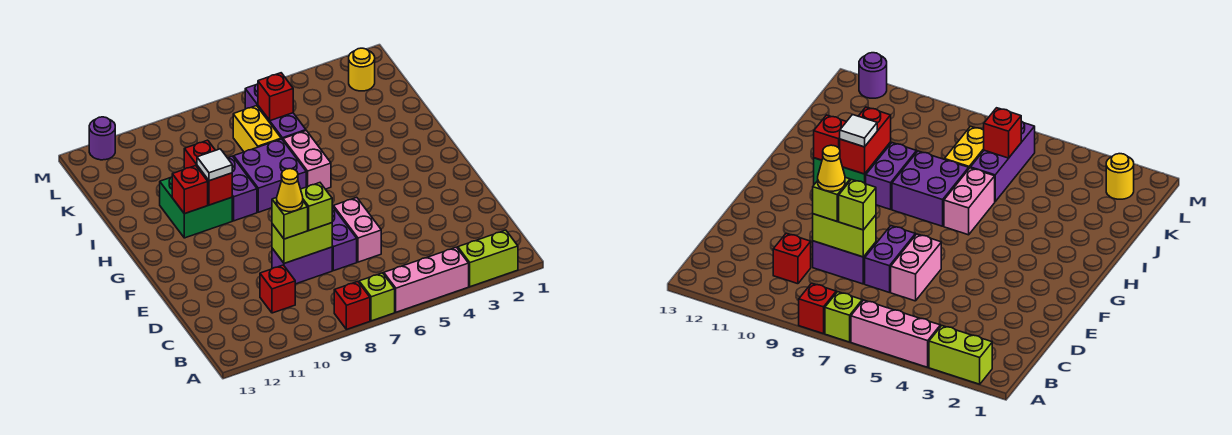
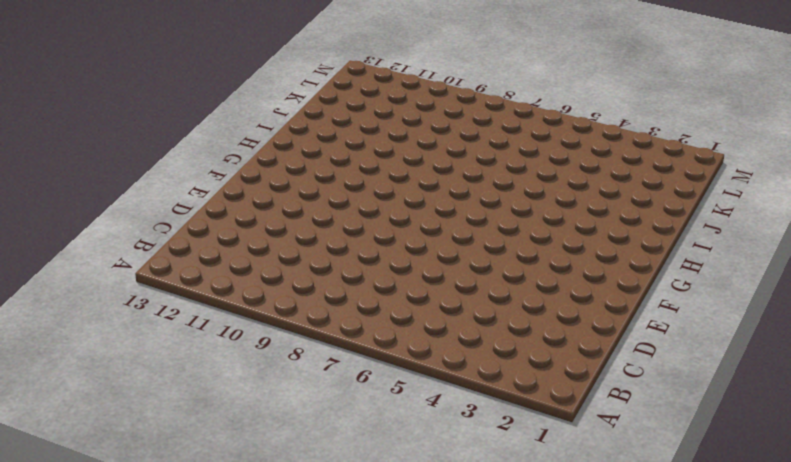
none -> lime brick A2:A3 level 1
none -> pink brick A4:A6 level 1
none -> lime brick A7 level 1

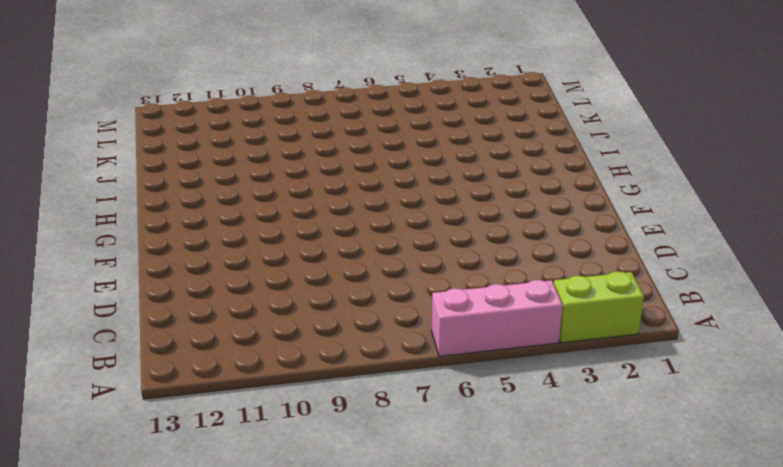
none -> lime brick A7 level 1
none -> red brick A8 level 1
none -> red brick C10 level 1

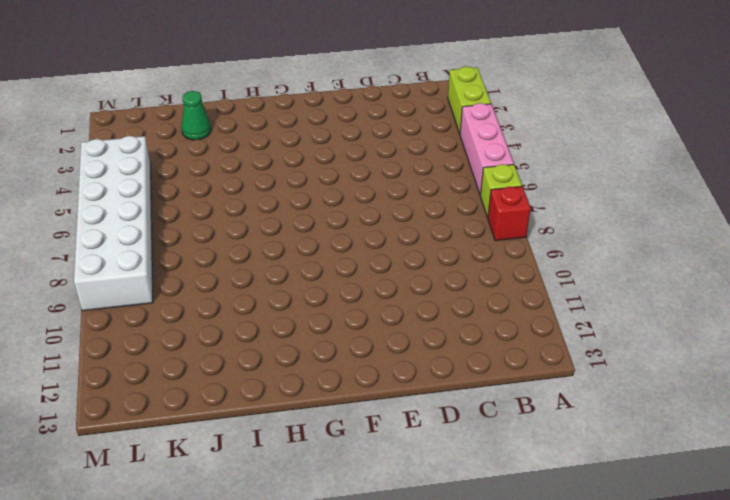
green cone J2 level 1 -> none
white brick L4:M9 level 1 -> purple brick J6:L6 level 1
none -> red brick C10 level 1
none -> pink brick D6:E6 level 1
none -> purple brick D7:E7 level 1

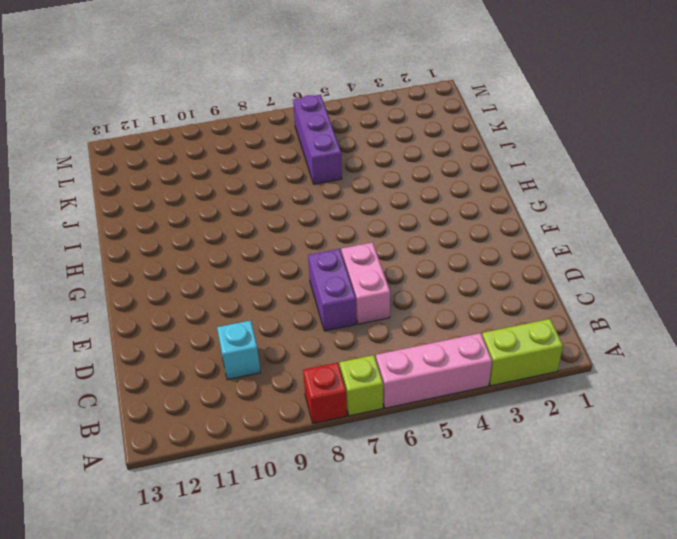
cyan brick C10 level 1 -> red brick C10 level 1
none -> purple brick D8:D9 level 1
none -> pink brick H6:I6 level 1
none -> purple brick H7:I8 level 1

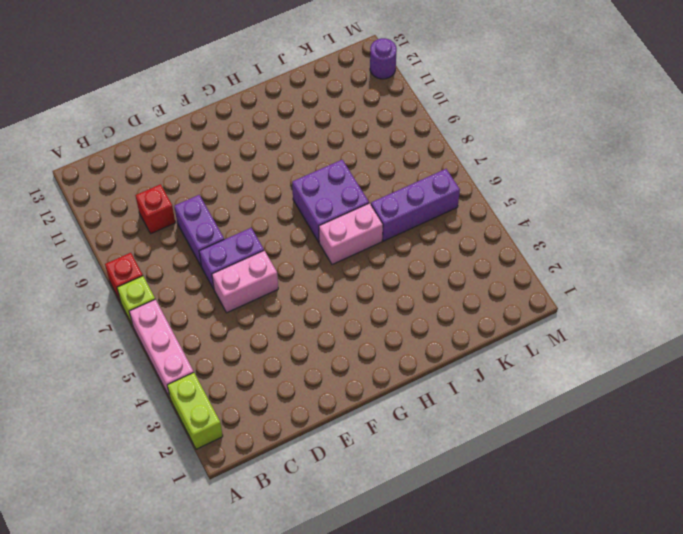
none -> purple brick H9:I9 level 1
none -> green brick H10:I11 level 1
none -> yellow brick J7:K7 level 1

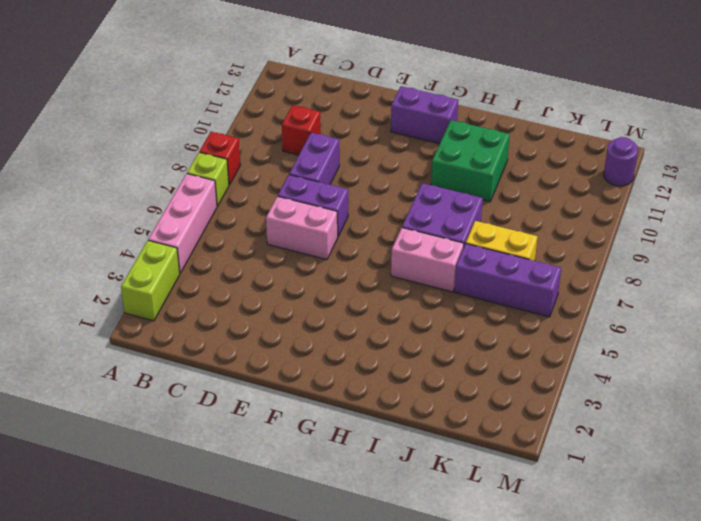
purple brick F12:G12 level 1 -> purple brick H9:I9 level 1
none -> yellow round brick L2 level 1
none -> lime brick D8:D9 level 2
none -> red brick H10:I10 level 2

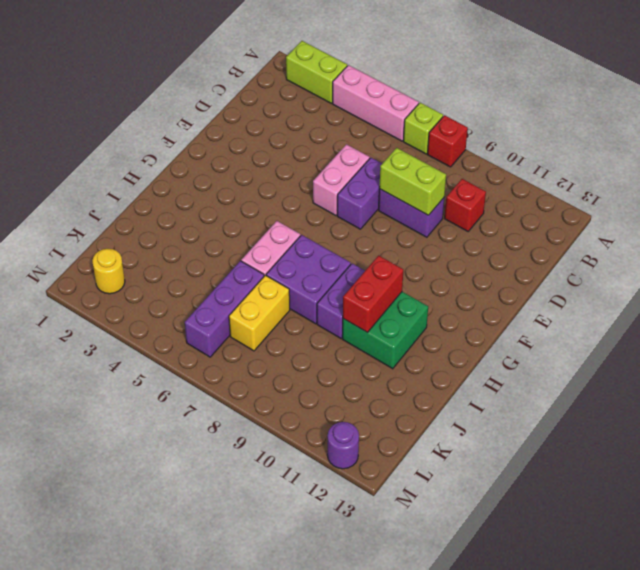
none -> red brick H11 level 2
none -> red brick K6 level 2
none -> lime brick D8 level 3

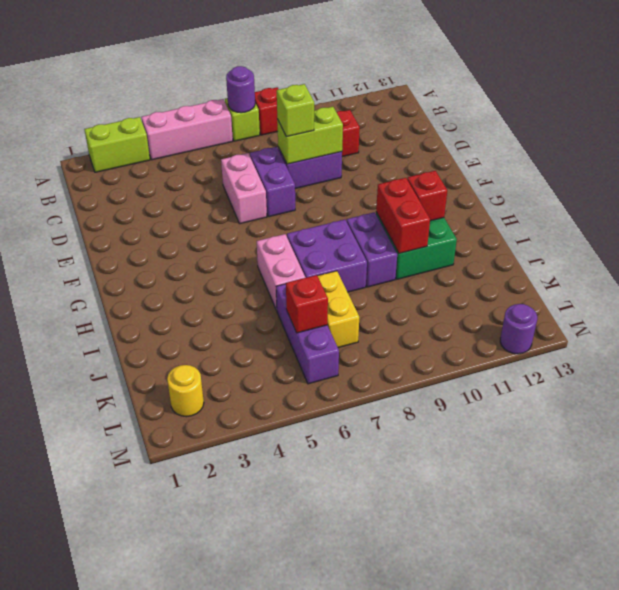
purple round brick A7 level 2 -> none
none -> lime brick D9 level 3
none -> white tile H10 level 3
none -> yellow cone D9 level 4

